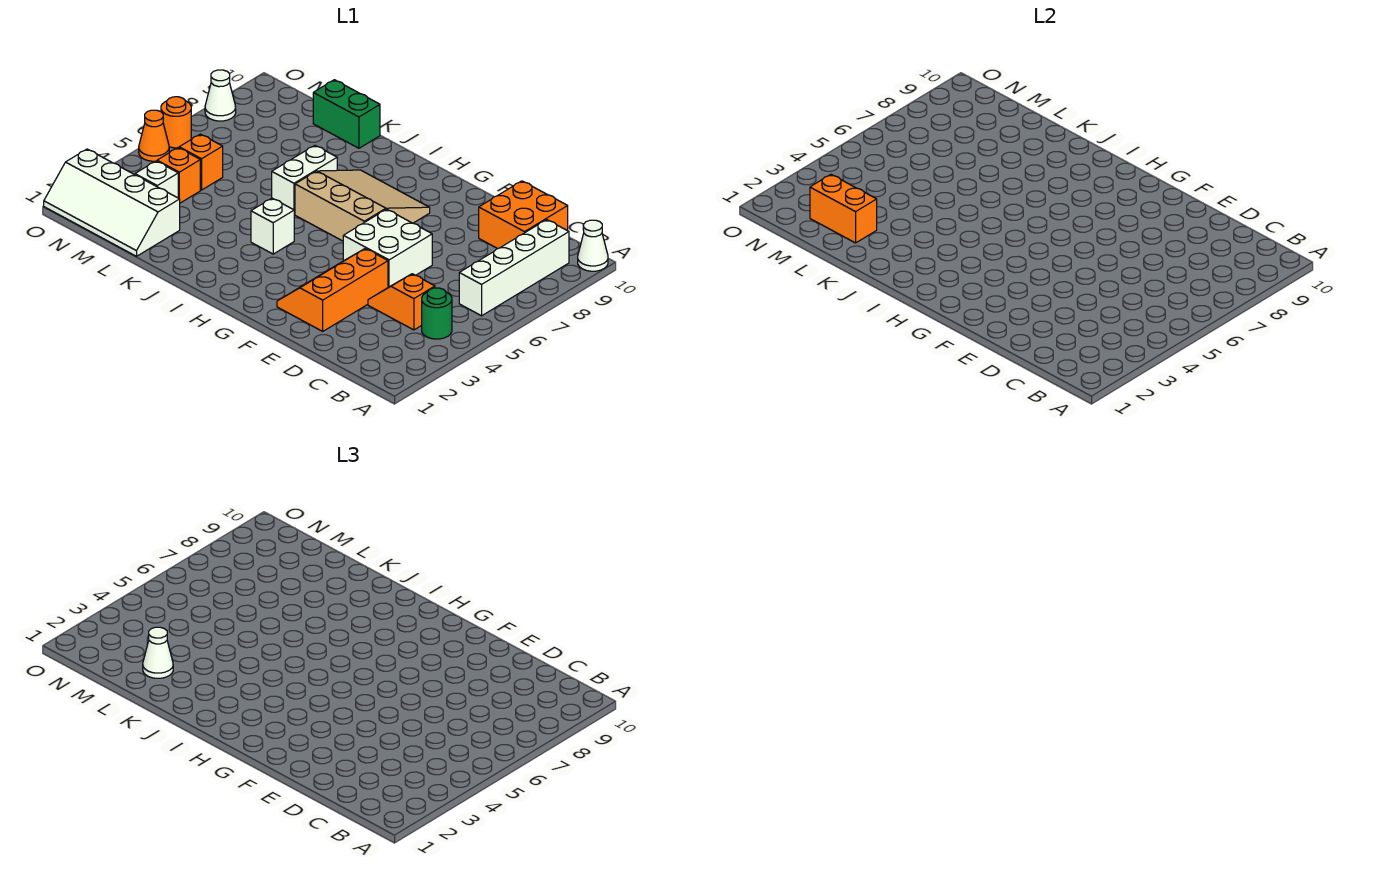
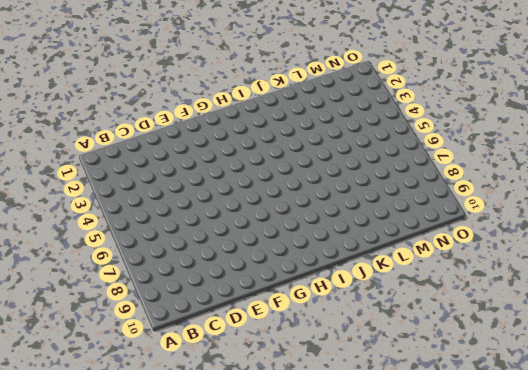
none -> white cone A10 level 1
none -> green round brick B4 level 1
none -> white brick B6:B9 level 1

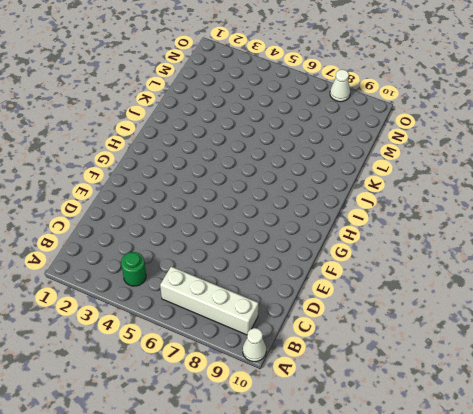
none -> orange slope C4:D4 level 1 top C
none -> orange brick C9:D10 level 1
none -> orange slope E2:F4 level 1 top E

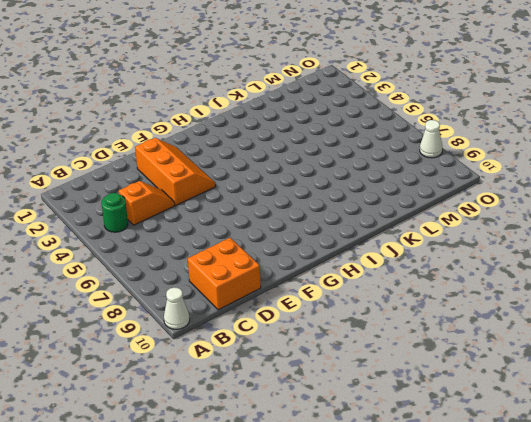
none -> white brick B6:B9 level 1
none -> white brick E5:F6 level 1
none -> tan slope G6:I8 level 1 top 6

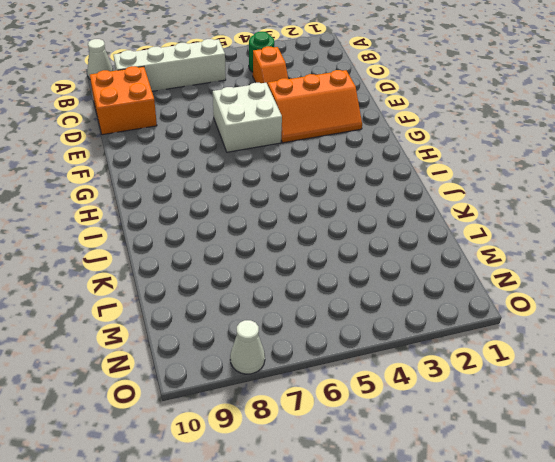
none -> tan slope G6:I8 level 1 top 6
none -> white brick I4 level 1
none -> white brick J6:J7 level 1

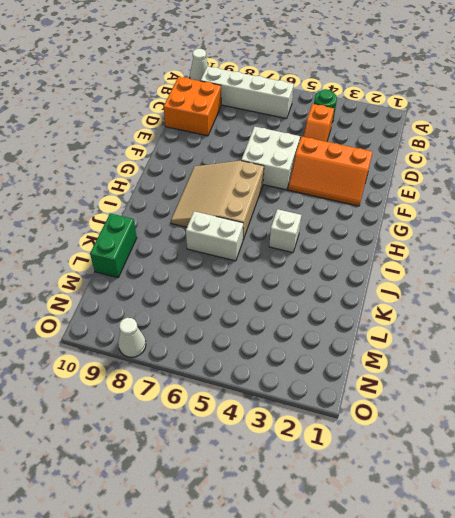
none -> white slope L1:O2 level 1 top 2
none -> white brick M3 level 1
none -> orange brick M4 level 1

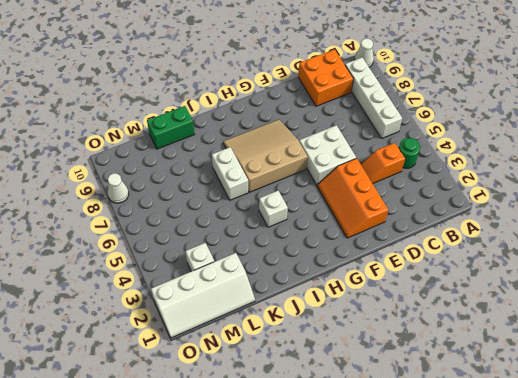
none -> orange brick M4 level 1
none -> orange brick M5 level 1
none -> orange cone O5 level 1

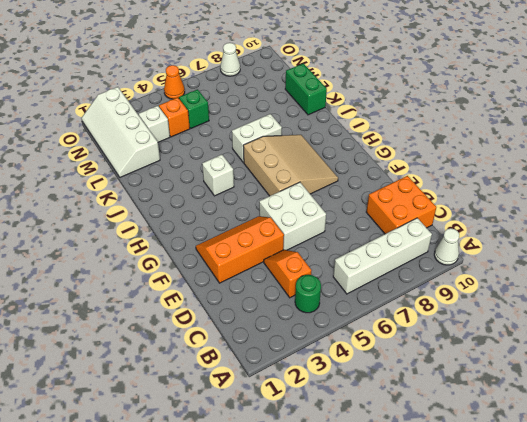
green brick M5 level 1 -> orange brick M5 level 1
none -> orange round brick O6 level 1
none -> orange brick L2:M2 level 2
none -> white cone L2 level 3

